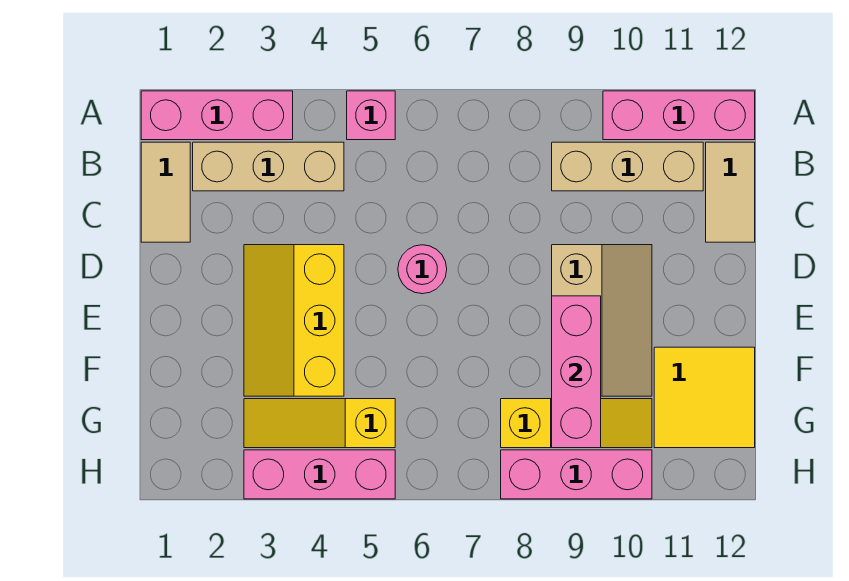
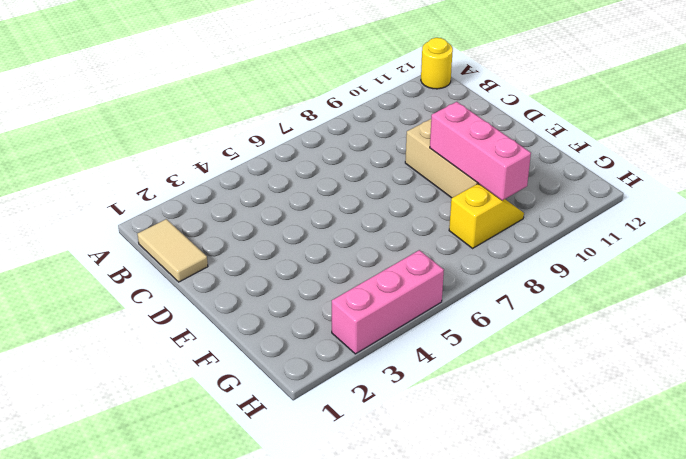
yellow round brick A12 level 1 -> pink brick A10:A12 level 1
yellow slope G8:G9 level 1 top 8 -> yellow slope G8:G10 level 1 top 8
none -> pink brick A1:A3 level 1
none -> pink brick A5 level 1
none -> tan brick B2:B4 level 1

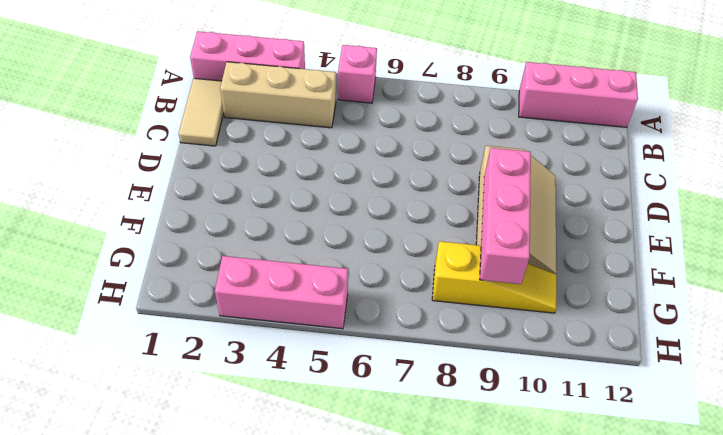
none -> tan brick B9:B11 level 1
none -> tan tile B12:C12 level 1
none -> yellow slope D3:F4 level 1 top 4

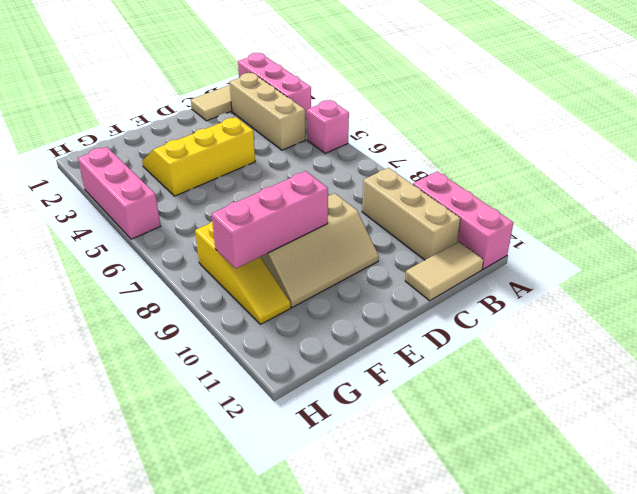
none -> pink round brick D6 level 1
none -> yellow tile F11:G12 level 1
none -> yellow slope G3:G5 level 1 top 5

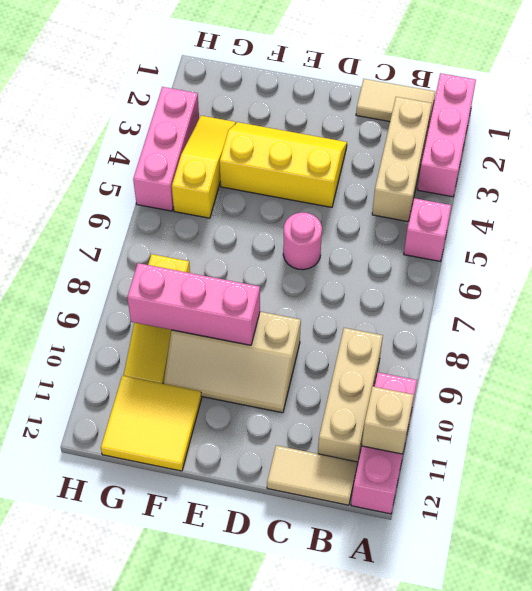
tan brick A11 level 2 -> none
none -> pink brick H8:H10 level 1

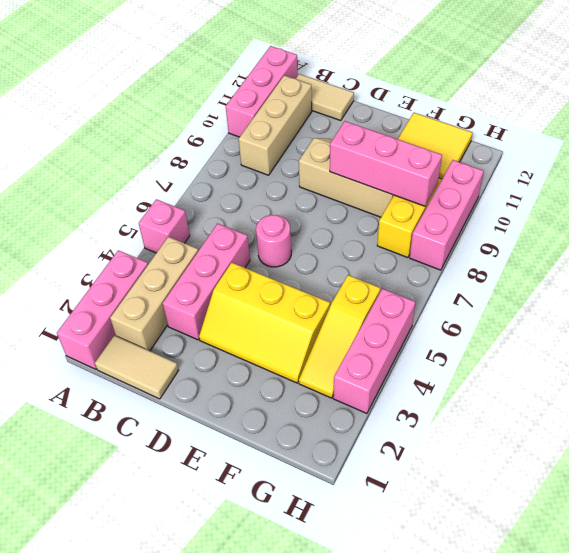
pink brick C3:C5 level 1 -> none

